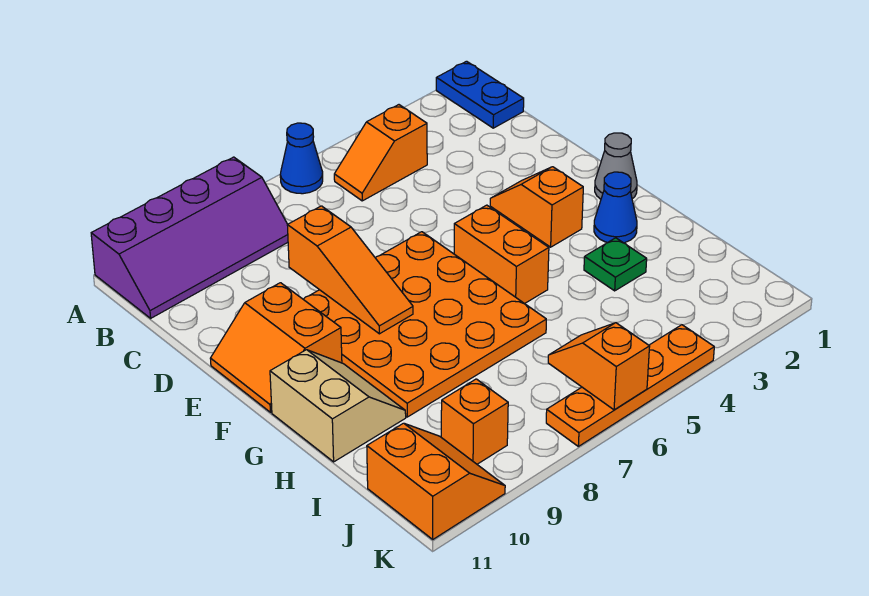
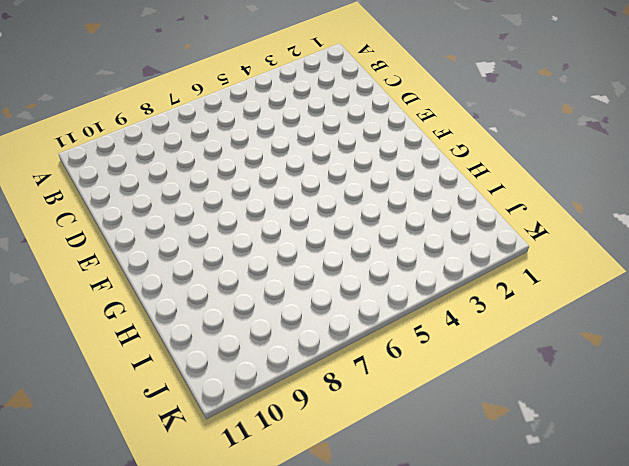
none -> blue plate A1:B1 level 1
none -> blue cone A6 level 1
none -> purple slope A8:B11 level 1 top A

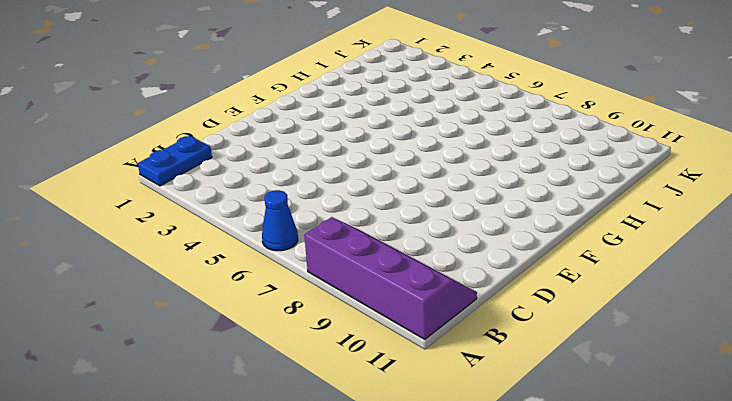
none -> orange slope B4:B5 level 1 top 4
none -> orange slope E3:F3 level 1 top F
none -> orange plate E6:H9 level 1

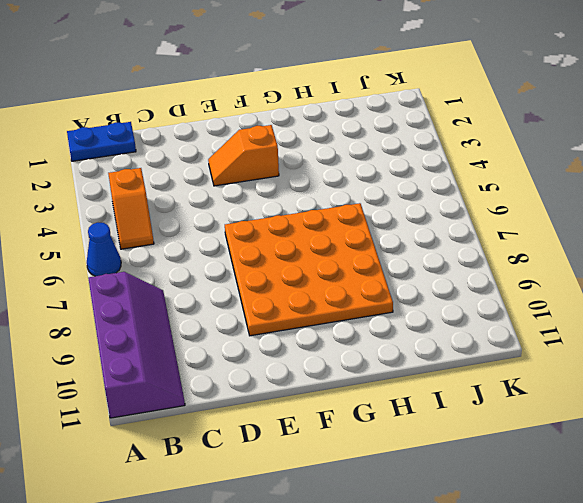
none -> orange slope E10:F11 level 1 top 10
none -> grey cone F1 level 1
none -> orange brick F5:G5 level 1

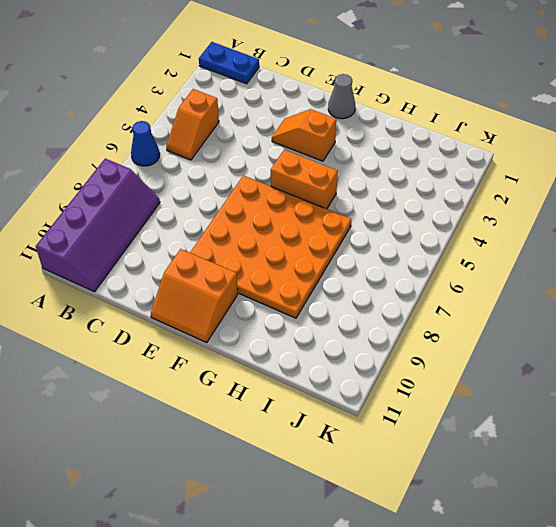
none -> blue cone G2 level 1
none -> tan slope G10:H11 level 1 top 11
none -> green plate H3 level 1

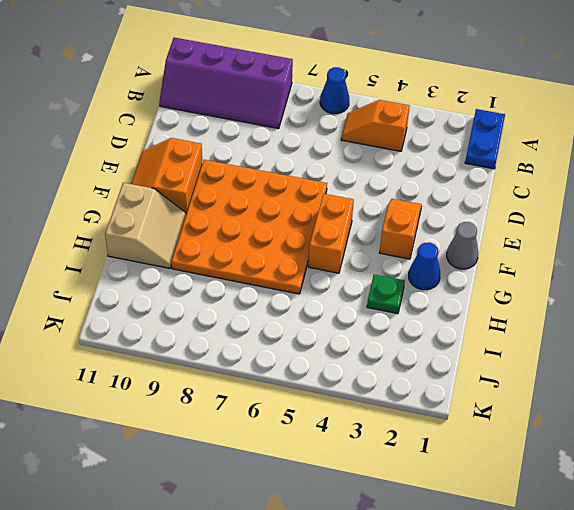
none -> orange brick J9 level 1
none -> orange slope J10:K11 level 1 top 11
none -> orange plate K4:K7 level 1

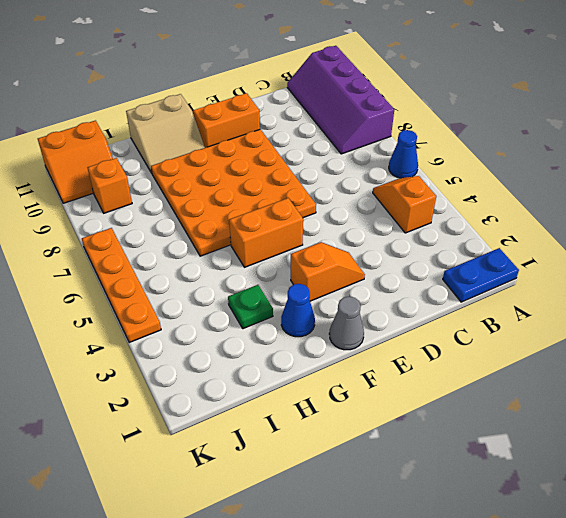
none -> orange slope D8:F8 level 2 top D
none -> orange slope J6:K6 level 2 top K

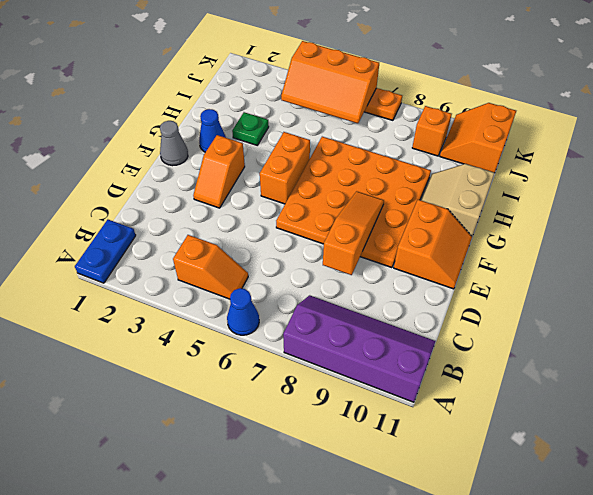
orange slope J4:K6 level 2 top K -> orange slope J6:K6 level 2 top K

